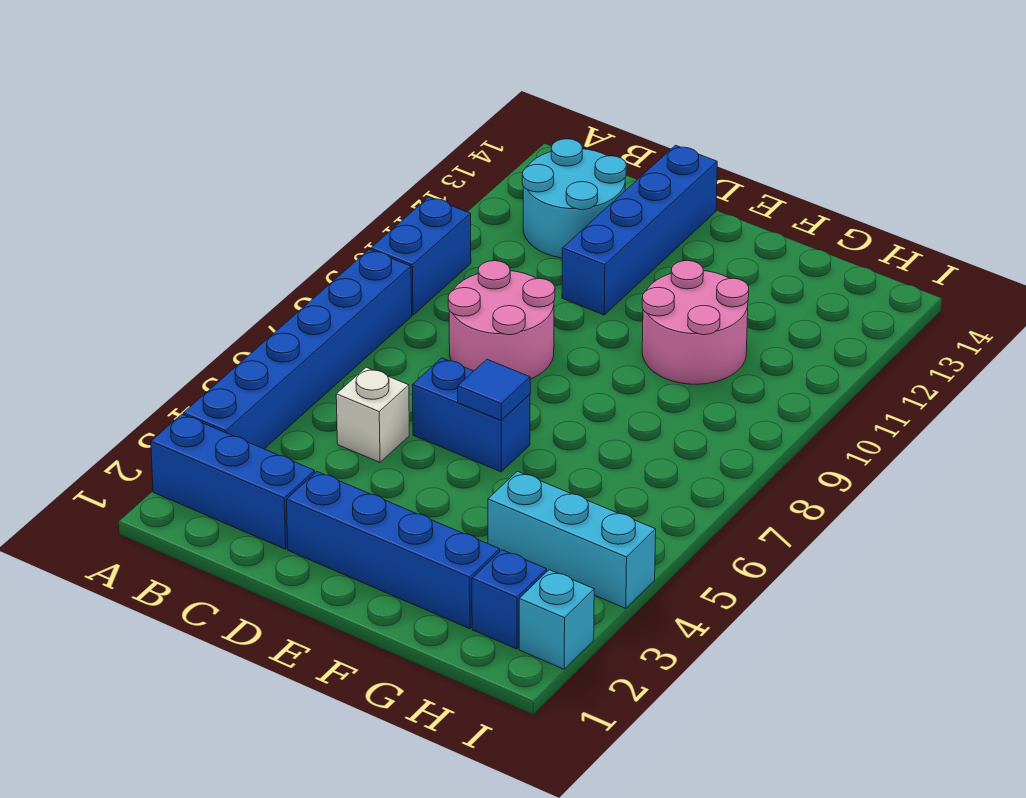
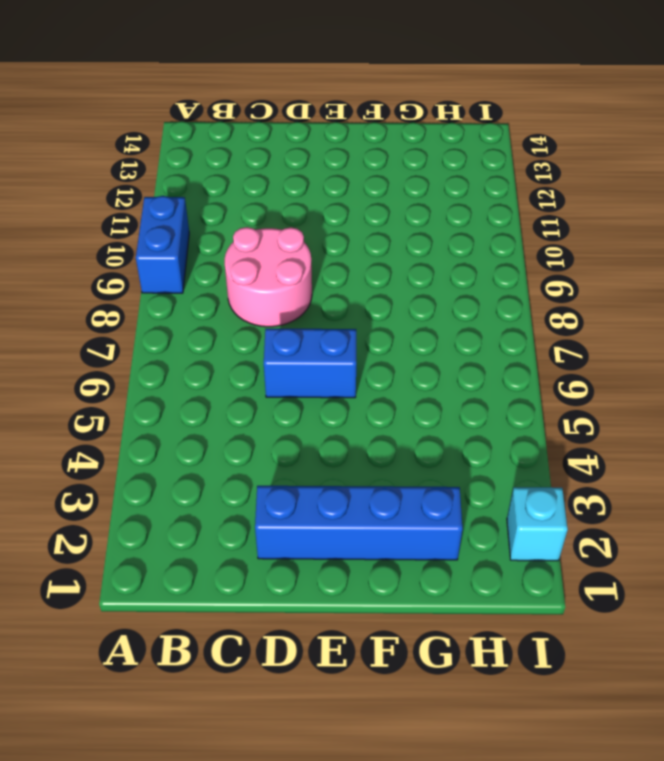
none -> blue brick A2:C2 level 1
none -> blue brick A3:A8 level 1
none -> cyan round brick B12:C13 level 1

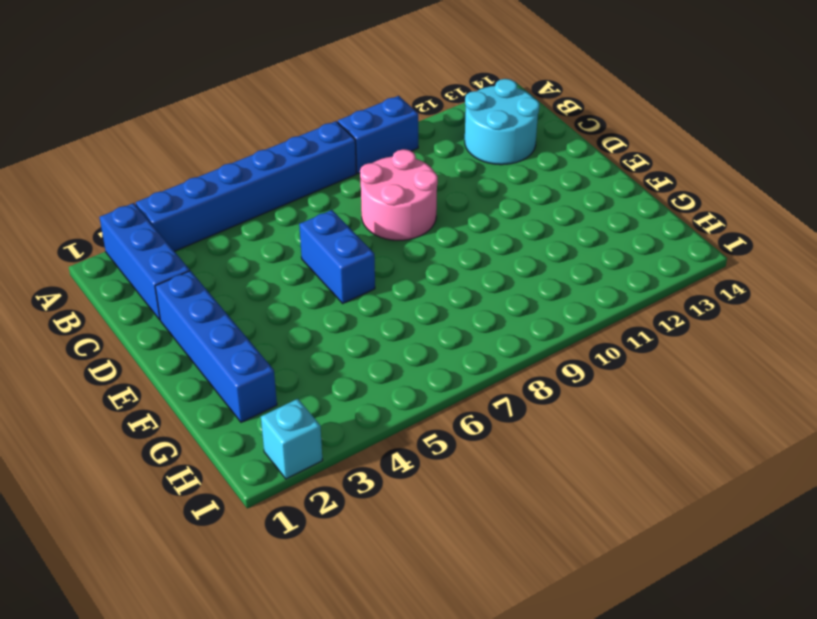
none -> white brick C5 level 1
none -> blue brick D11:D14 level 1
none -> pink round brick F10:G11 level 1

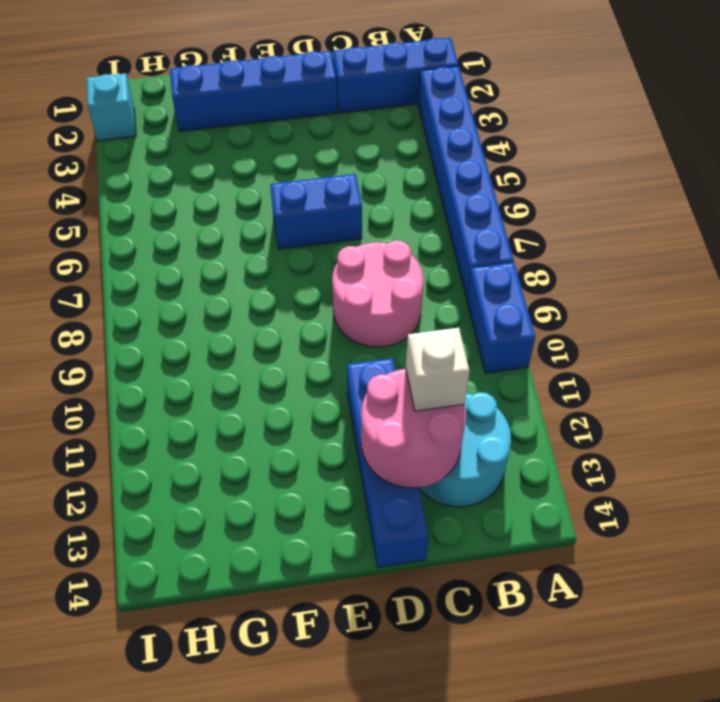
pink round brick C12:D13 level 2 -> pink round brick F10:G11 level 1
white brick C12 level 3 -> white brick C5 level 1
none -> cyan brick G4:I4 level 1
none -> blue brick H2 level 1
none -> blue tile E6 level 2

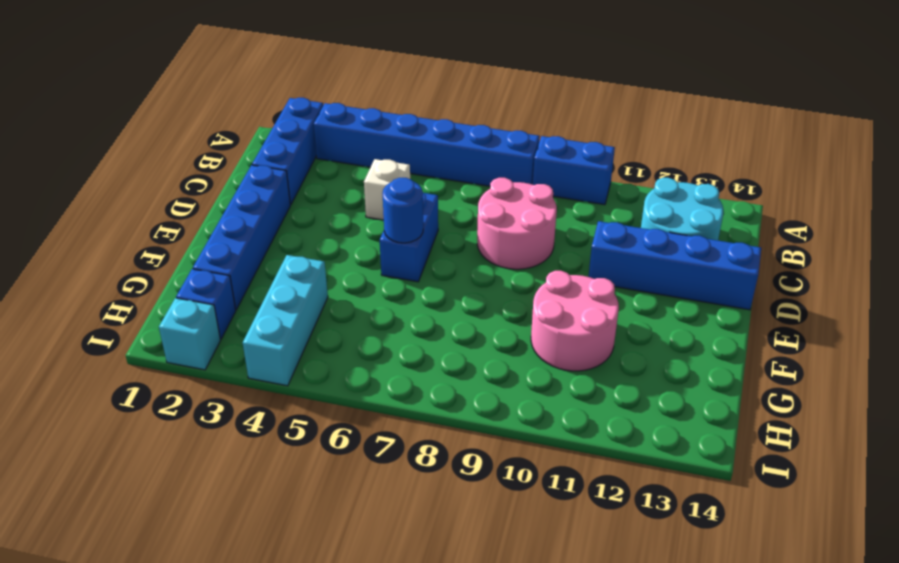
blue round brick E6 level 2 -> blue tile E6 level 2

